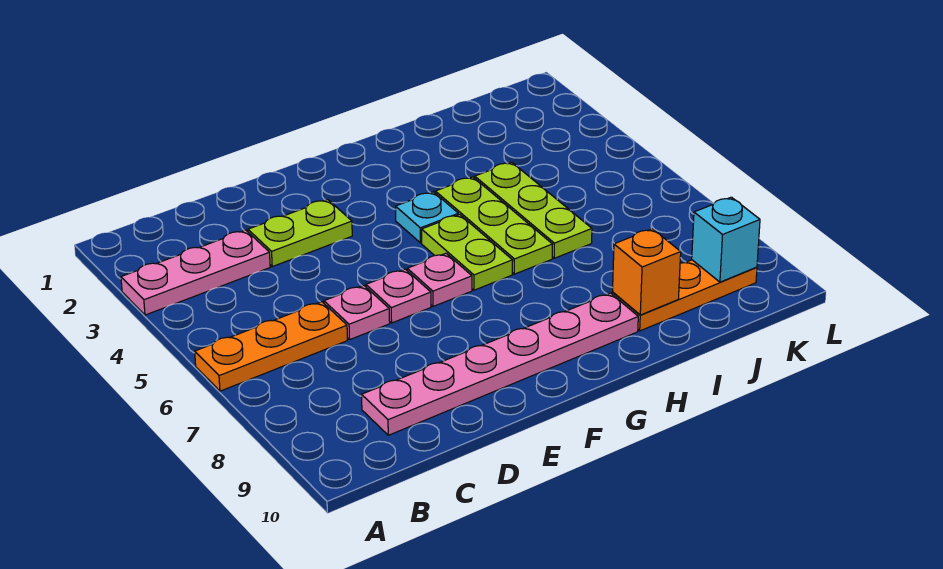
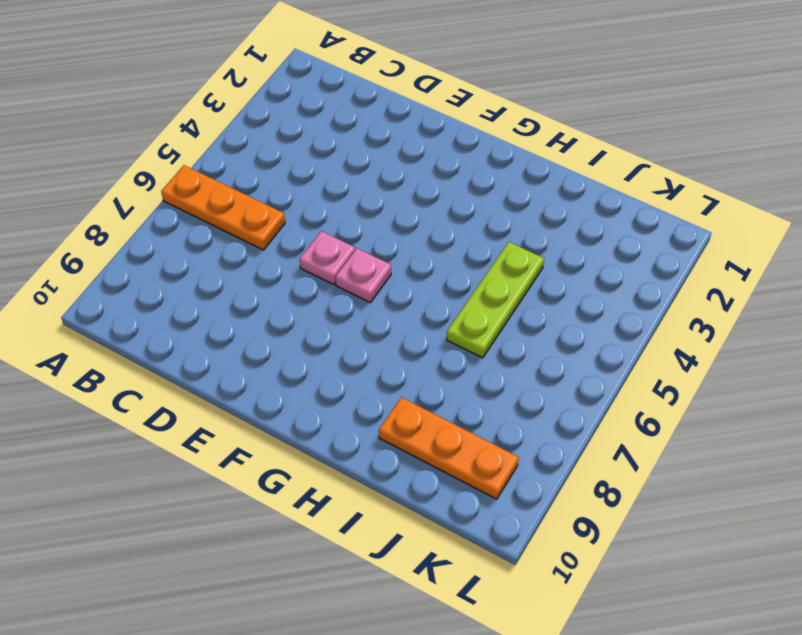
none -> pink plate A3:C3 level 1
none -> pink plate C9:H9 level 1
none -> lime plate D3:E3 level 1

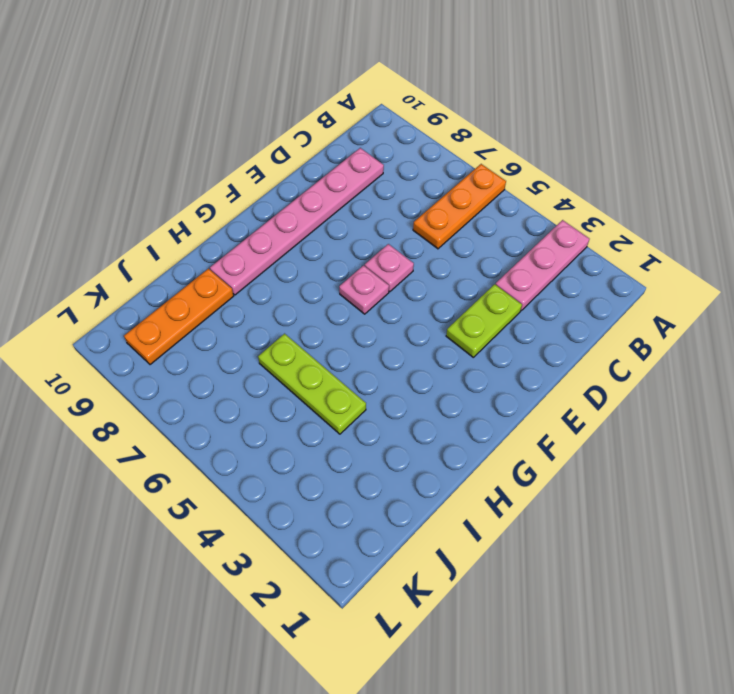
none -> pink plate D6 level 1
none -> cyan plate G4 level 1
none -> lime plate G5:G6 level 1

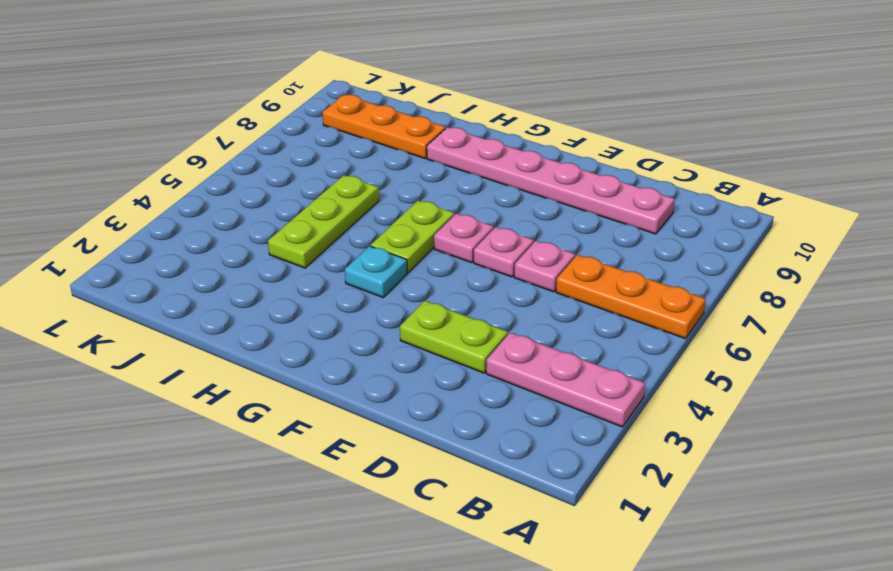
none -> lime plate H4:H6 level 1
none -> orange brick I9 level 2
none -> cyan brick K9 level 2

